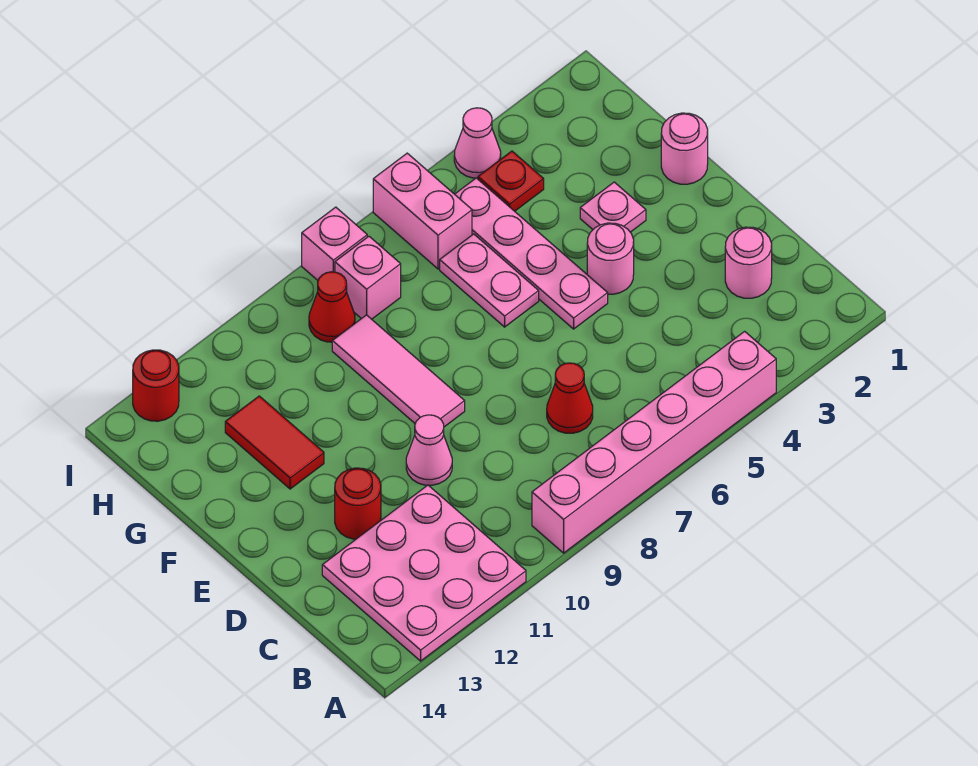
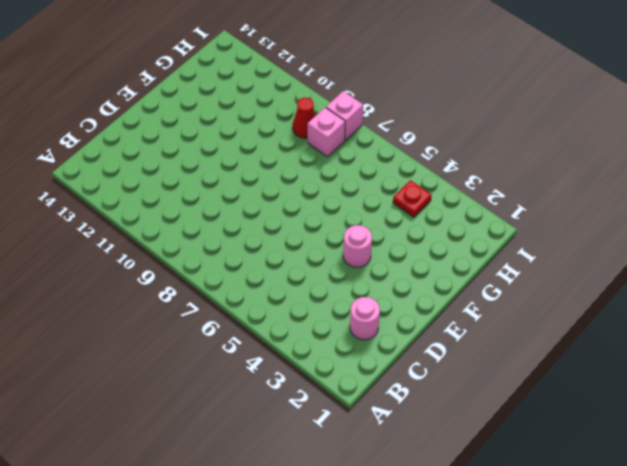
none -> pink brick A4:A9 level 1
none -> pink plate A11:C13 level 1
none -> red cone C7 level 1

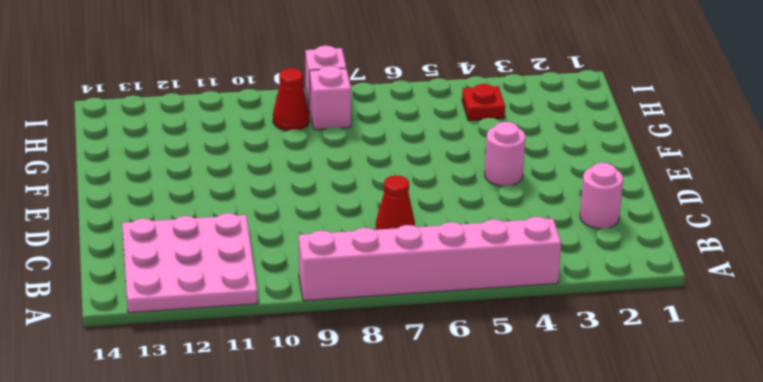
none -> pink cone D10 level 1
none -> red round brick D12 level 1
none -> pink plate E5:H5 level 1

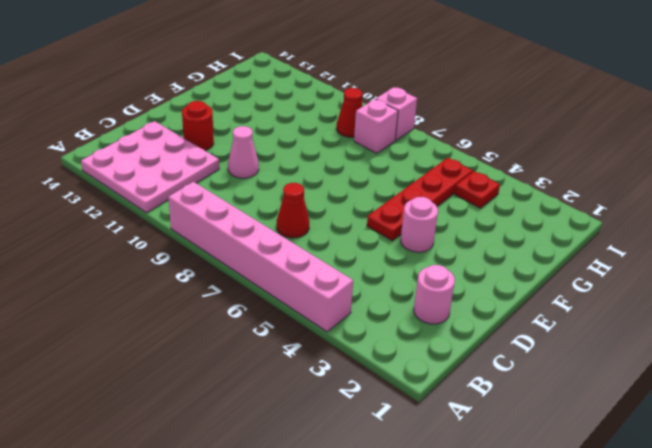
red plate E5:H5 level 1 -> pink plate E5:H5 level 1
none -> pink tile E9:G9 level 1
none -> pink round brick F1 level 1
none -> pink plate F3 level 1

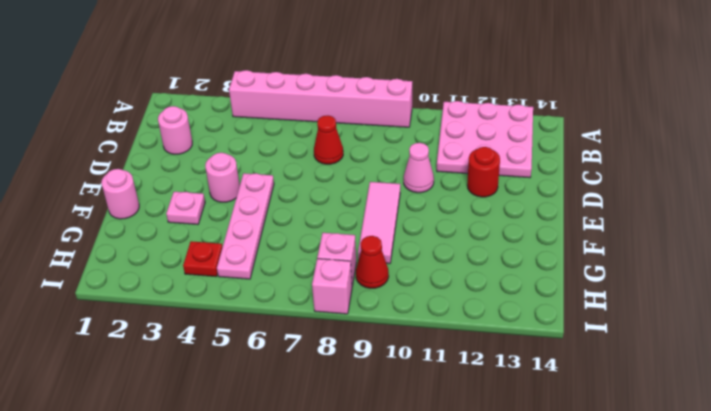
none -> pink plate F6:G6 level 1
none -> red tile F12:G12 level 1
none -> pink brick H6:I6 level 1

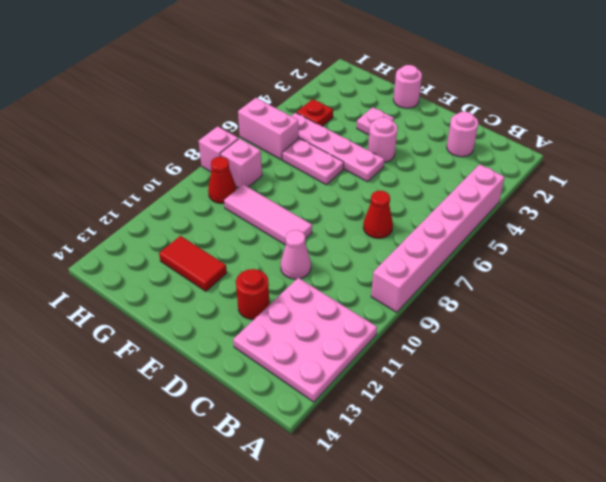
none -> pink cone I4 level 1
none -> red round brick I13 level 1

